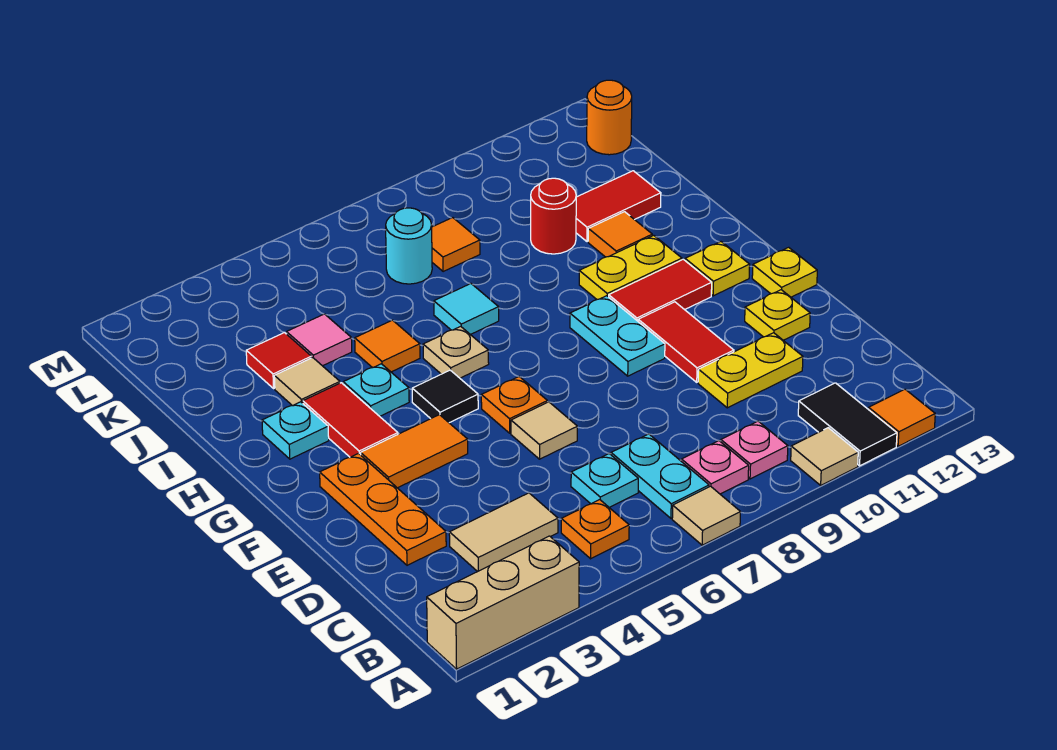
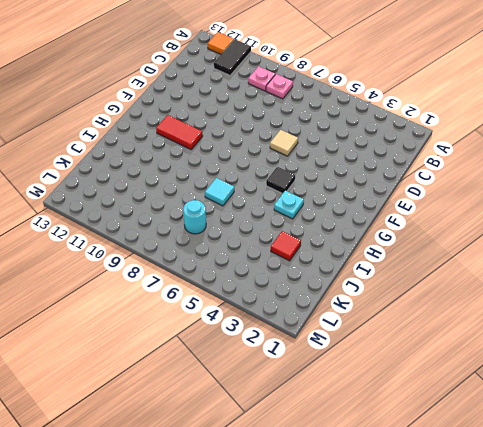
none -> tan brick A1:A3 level 1
none -> tan tile A7 level 1
none -> tan tile A10 level 1
none -> orange plate B5 level 1

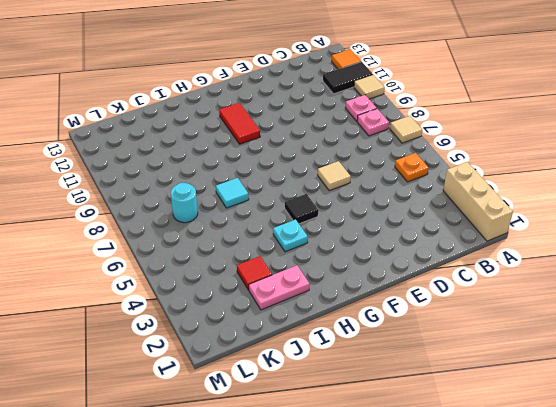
pink plate I2:J2 level 1 -> none
none -> cyan plate B7:C7 level 1
none -> tan tile C3:C4 level 1
none -> cyan plate C6 level 1
none -> orange plate D2:F2 level 1

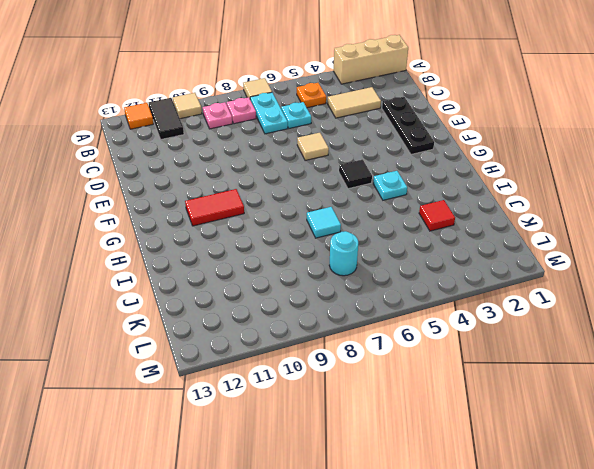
black plate D2:F2 level 1 -> orange plate D2:F2 level 1
none -> yellow plate D10:D11 level 1
none -> red tile E10:F10 level 1
none -> yellow plate E12 level 1
none -> orange tile F3:F4 level 1

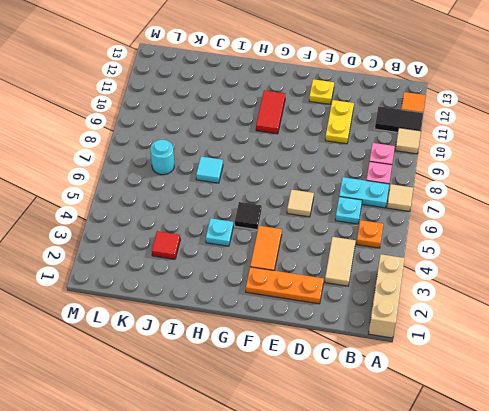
none -> red tile E10:F10 level 1
none -> orange plate F6 level 1
none -> cyan plate F9:G9 level 1
none -> yellow plate F13 level 1

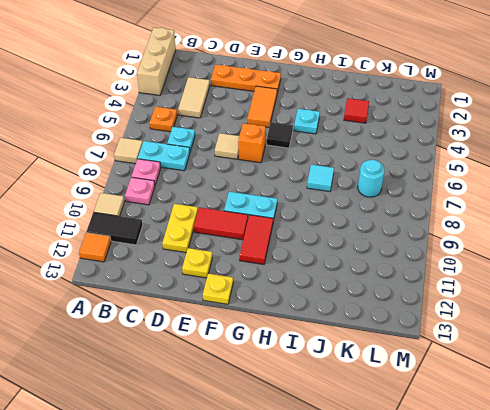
orange brick F6 level 1 -> orange plate F6 level 1
none -> red tile G3:H3 level 1
none -> yellow plate G12 level 1
none -> cyan plate H2 level 1
none -> tan plate H6 level 1

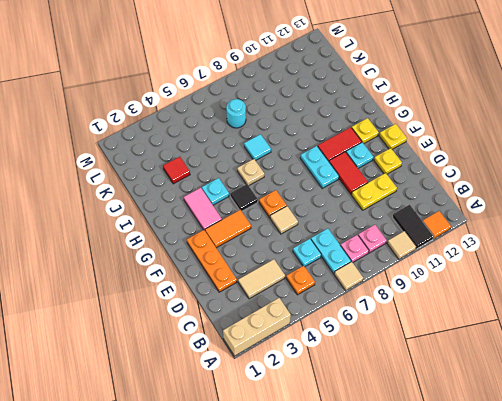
cyan plate F11 level 1 -> cyan plate H2 level 1
pink tile G3:H3 level 1 -> red tile G3:H3 level 1
none -> yellow plate H10:H11 level 1
none -> tan tile I3 level 1
none -> orange tile I5 level 1
none -> orange tile I11 level 1

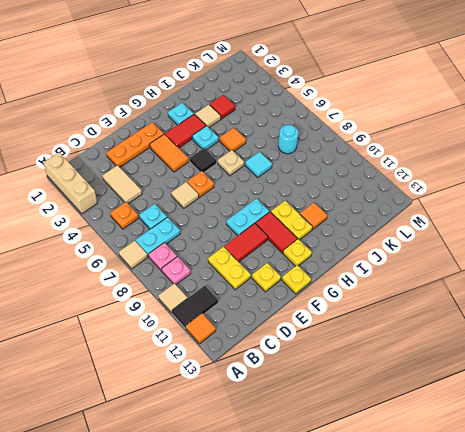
none -> pink tile J4 level 1
none -> red round brick J10 level 1
none -> red tile J11:J12 level 1
none -> orange tile K8 level 1

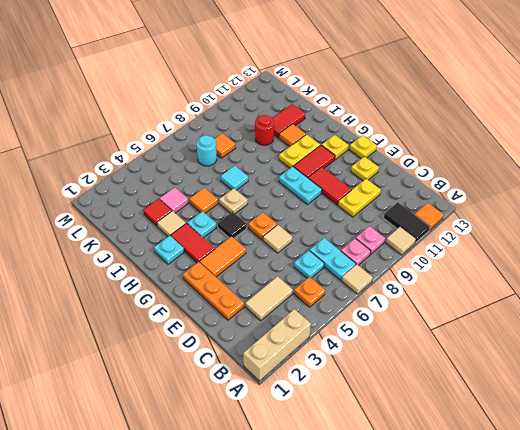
none -> orange round brick L13 level 1

